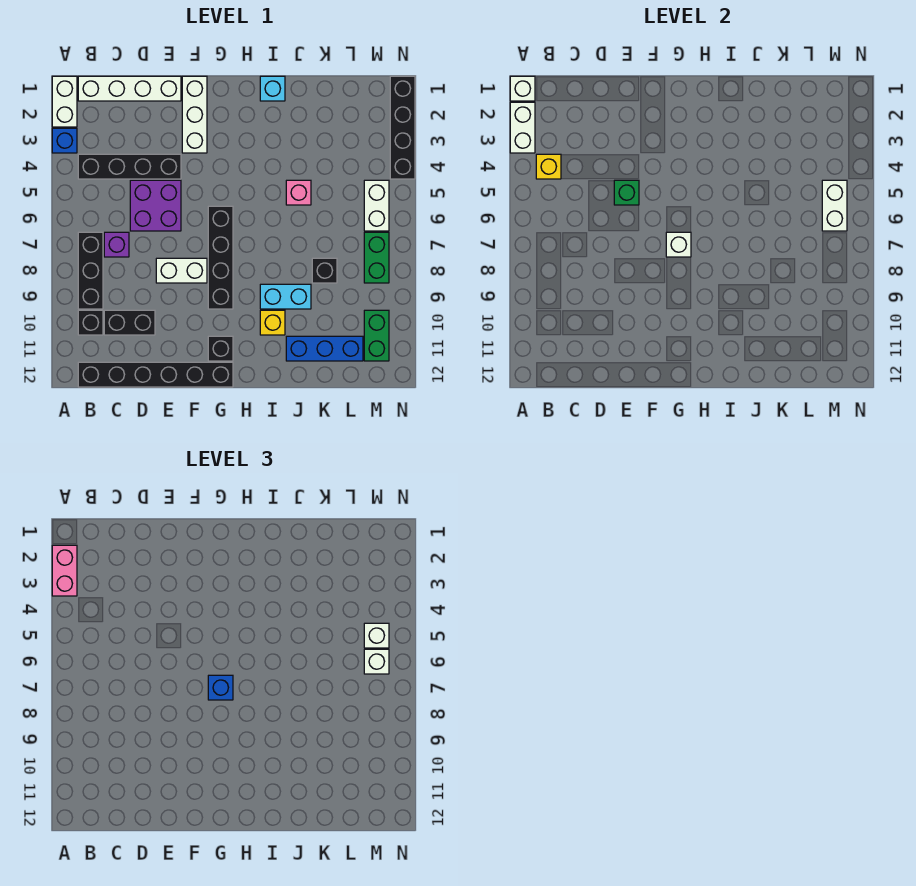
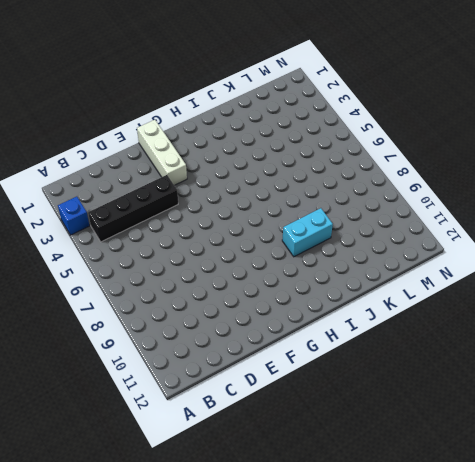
none -> white brick A1:A2 level 1
none -> white brick B1:E1 level 1
none -> black brick B7:B9 level 1
none -> black brick B10 level 1

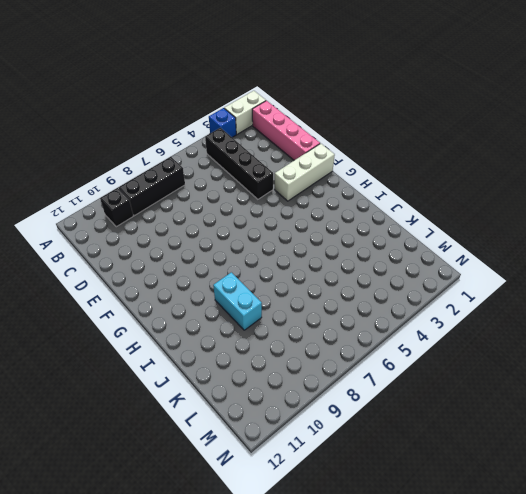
pink brick B1:E1 level 1 -> white brick B1:E1 level 1
none -> black brick B12:G12 level 1
none -> purple brick C7 level 1
none -> black brick C10:D10 level 1
none -> purple brick D5:E6 level 1

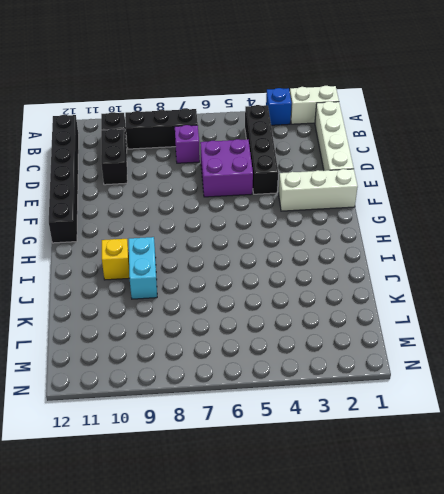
none -> white brick E8:F8 level 1
none -> black brick G6:G9 level 1
none -> black brick G11 level 1
none -> cyan brick I1 level 1

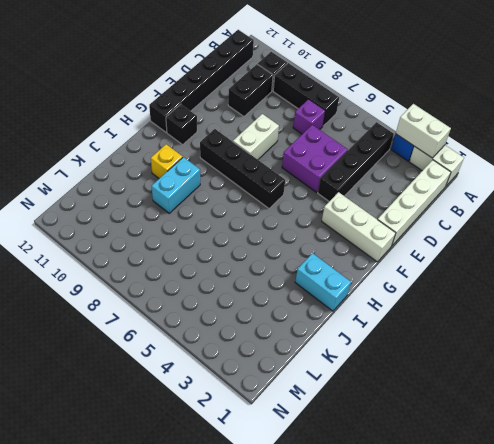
cyan brick I1:I2 level 1 -> cyan brick I1 level 1
none -> pink brick J5 level 1
none -> blue brick J11:L11 level 1
none -> black brick K8 level 1
none -> white brick M5:M6 level 1

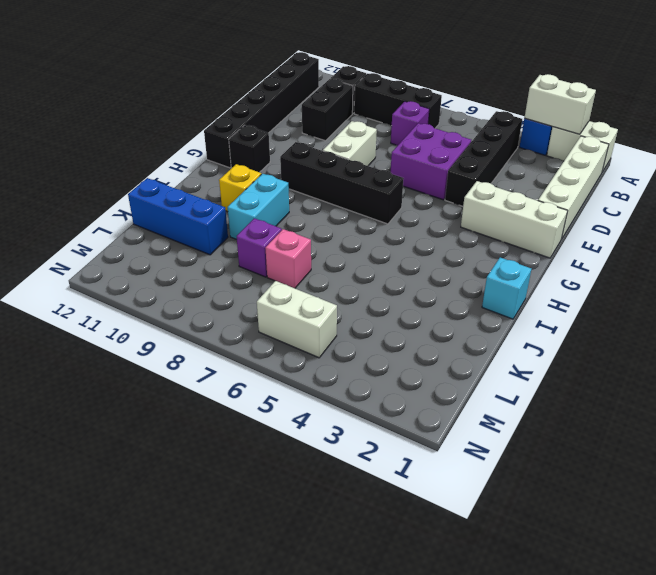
pink brick K7 level 1 -> pink brick J5 level 1
purple brick K8 level 1 -> black brick K8 level 1
blue brick K10:K12 level 1 -> blue brick J11:L11 level 1
none -> green brick M7:M8 level 1
none -> green brick M10:M11 level 1
none -> black brick N1:N4 level 1
none -> white brick A1 level 2

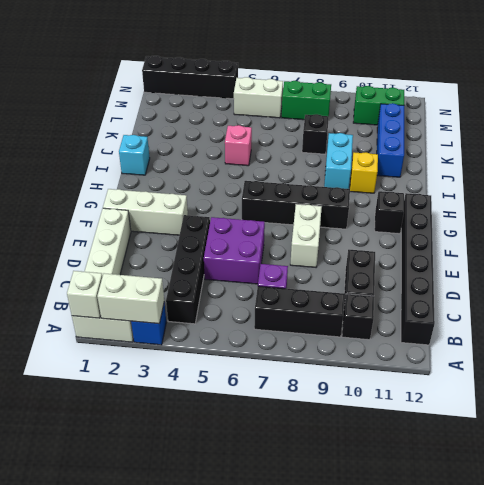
none -> yellow brick B4 level 2
none -> green brick E5 level 2
none -> white brick G7 level 2
none -> white brick M5:M6 level 2

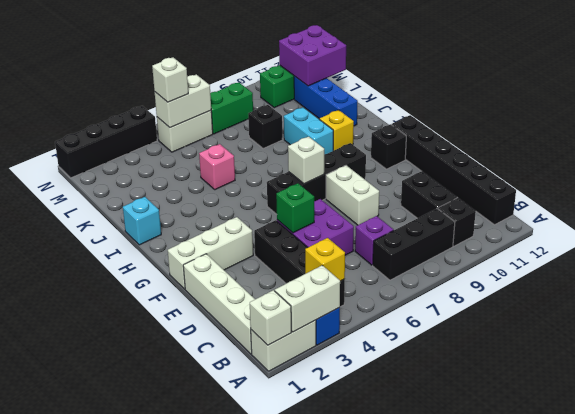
purple brick L11:M12 level 2 -> none
none -> pink brick A2:A3 level 3
none -> blue brick G7 level 3
none -> white brick M6 level 3

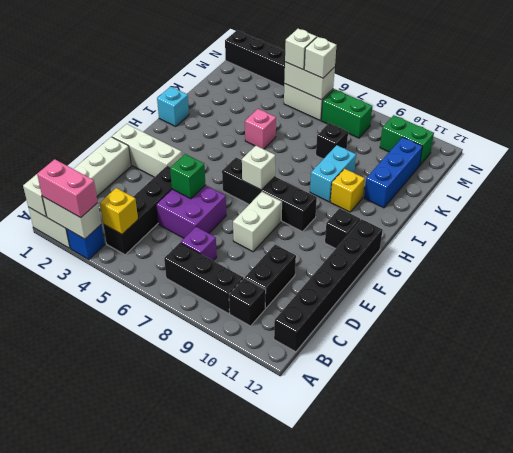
none -> blue brick G7 level 3

